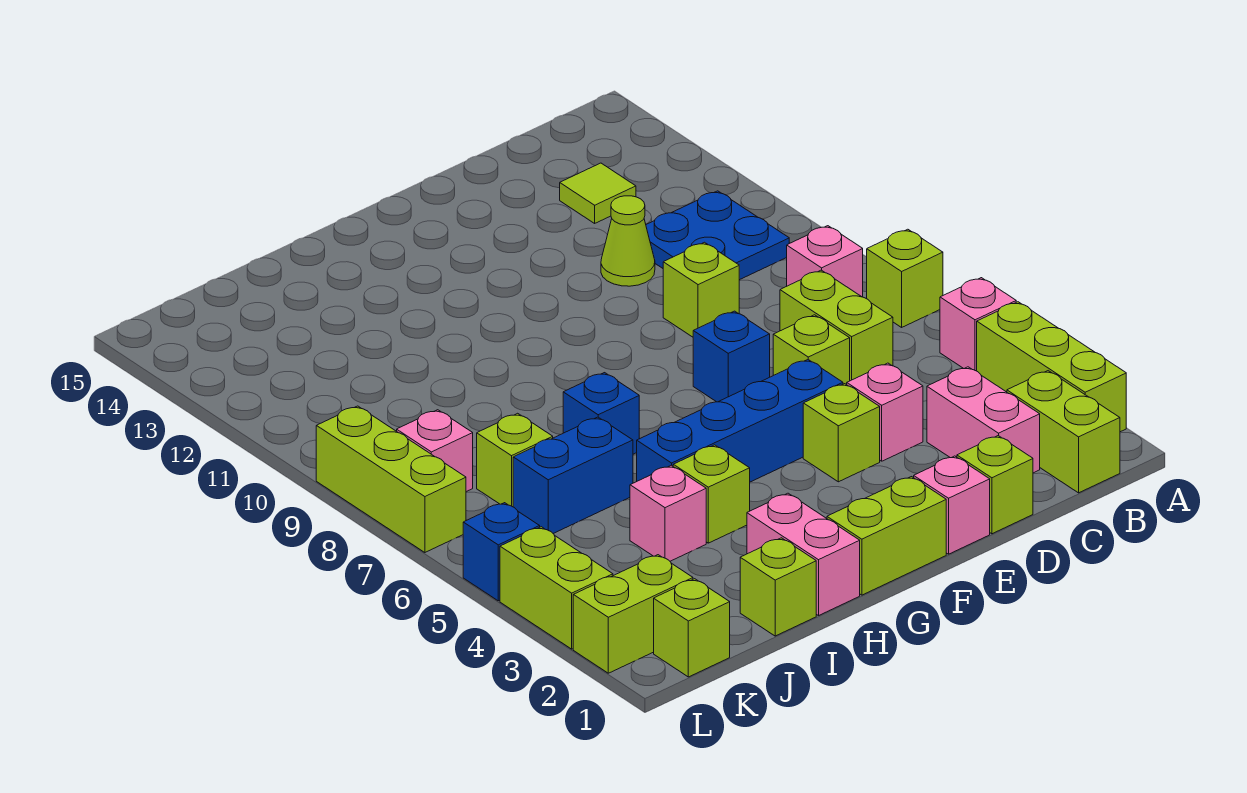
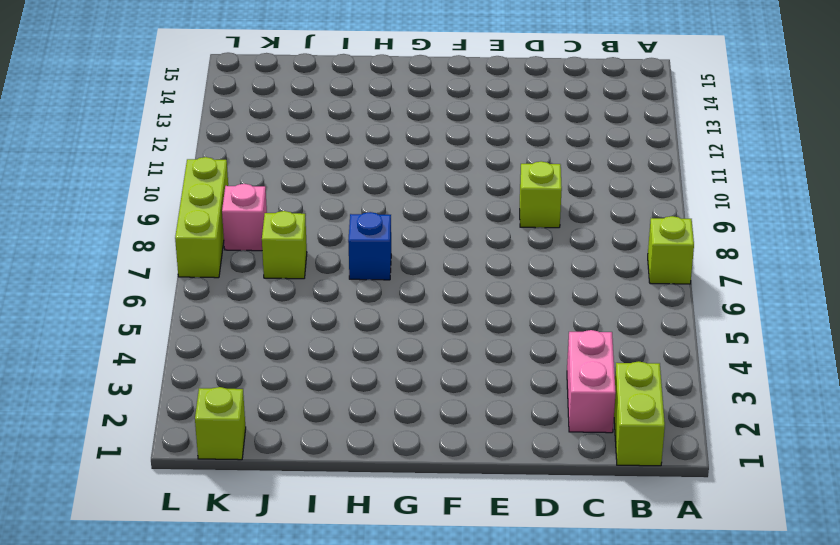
none -> lime brick A2:A4 level 1
none -> pink brick A5 level 1
none -> pink brick B8 level 1
none -> blue plate B10:C11 level 1

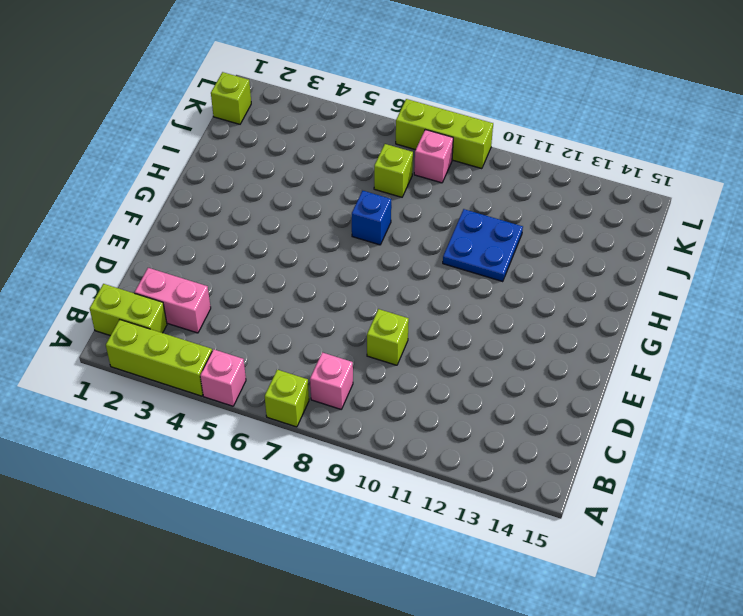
blue plate H10:I11 level 1 -> blue plate B10:C11 level 1
none -> lime brick C6:C7 level 1
none -> lime tile C13 level 1
none -> lime brick D1 level 1
none -> pink brick D4 level 1

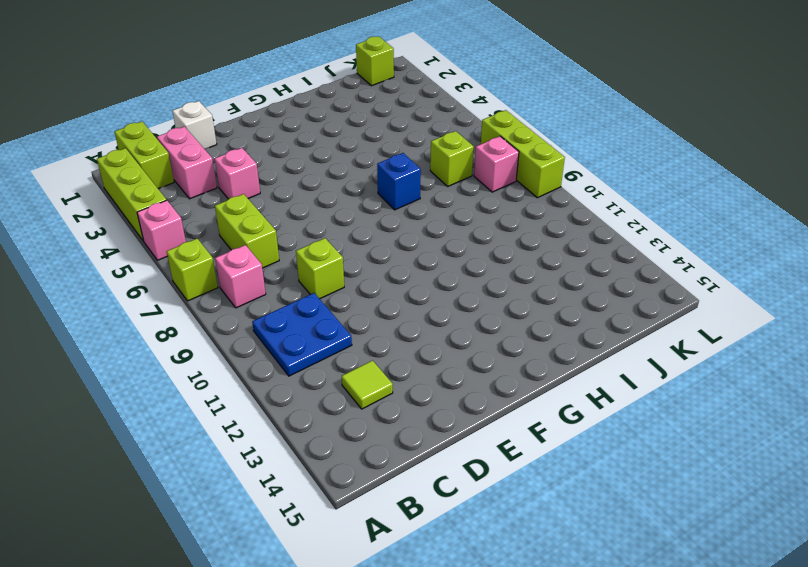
white brick D1 level 1 -> lime brick D1 level 1
none -> lime brick D6 level 1
none -> lime cone D11 level 1
none -> pink brick E1 level 1
none -> lime brick E4 level 1

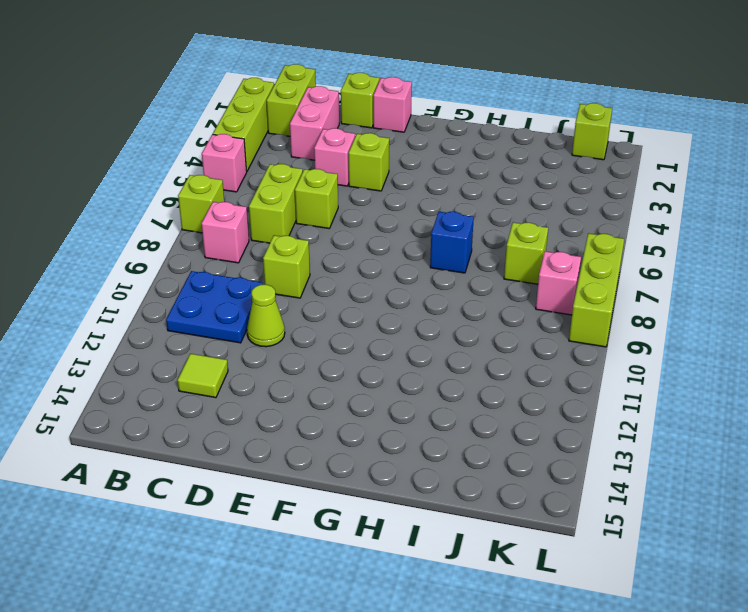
none -> blue brick E5:H5 level 1
none -> blue brick E7 level 1
none -> lime brick F1:G1 level 1
none -> pink brick H1:H2 level 1

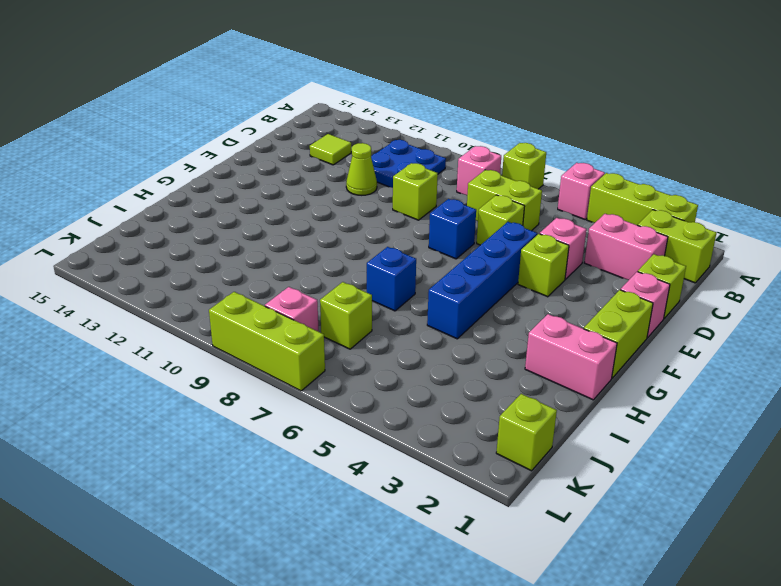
none -> lime brick H4 level 1
none -> lime brick I1 level 1
none -> pink brick I4 level 1
none -> blue brick I6:J6 level 1

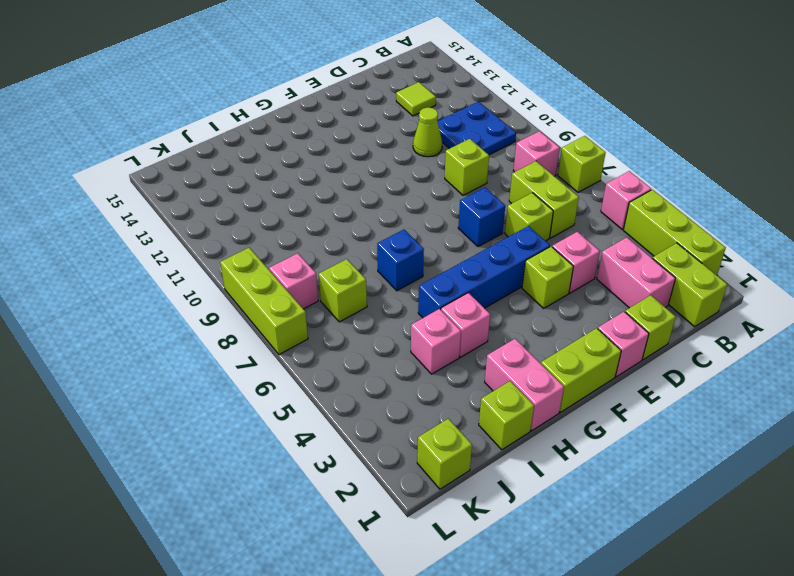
pink brick H4 level 1 -> lime brick H4 level 1
none -> blue brick I6:J6 level 1
none -> lime brick K2:L2 level 1
none -> lime brick L3:L4 level 1
none -> blue brick L5 level 1

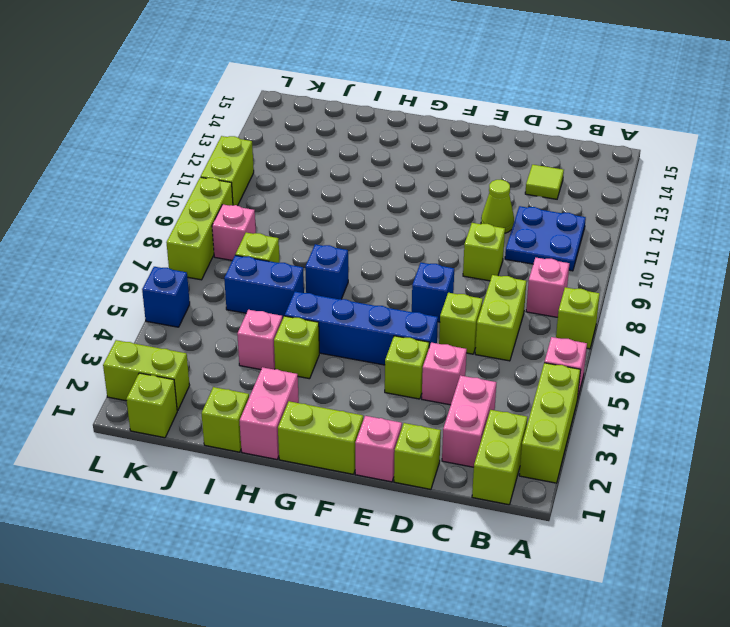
lime brick L10:L11 level 1 -> lime brick L3:L4 level 1

